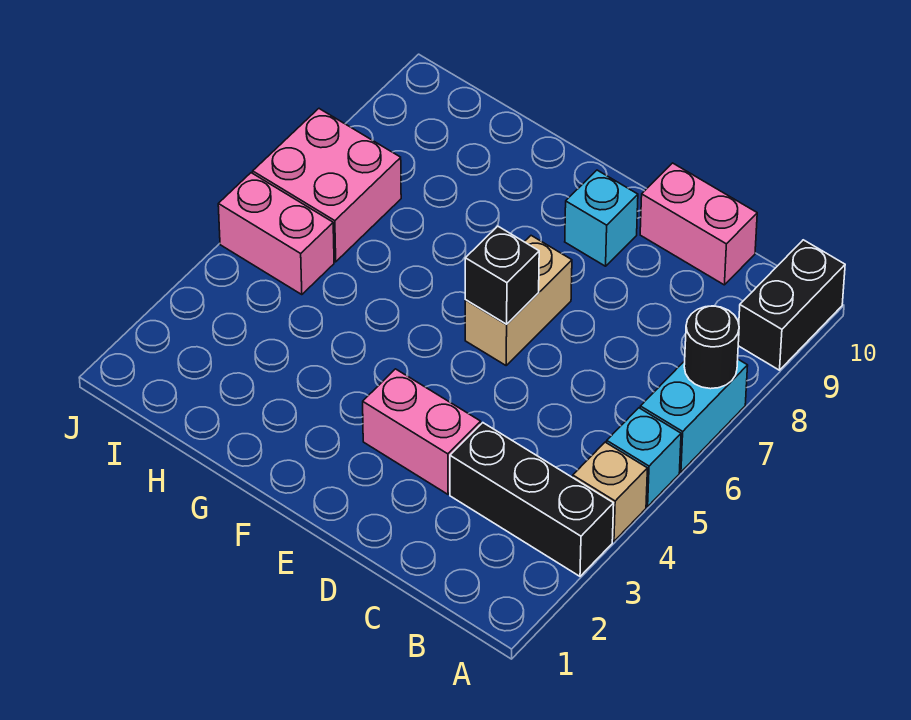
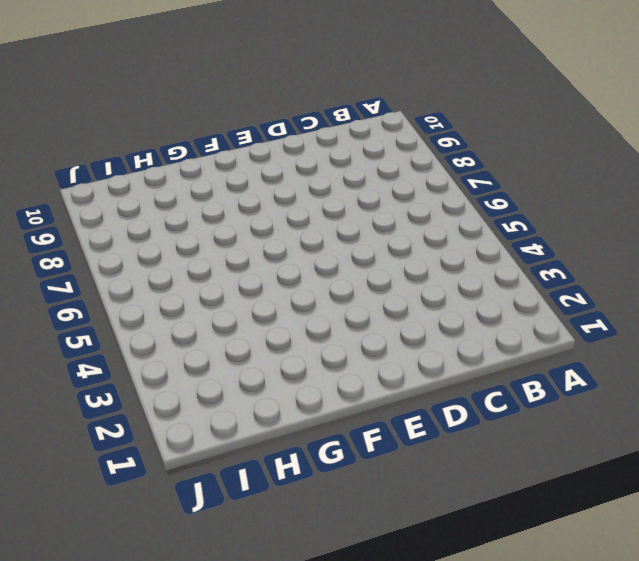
none -> black brick A3:C3 level 1
none -> tan brick A4 level 1
none -> cyan brick A5 level 1

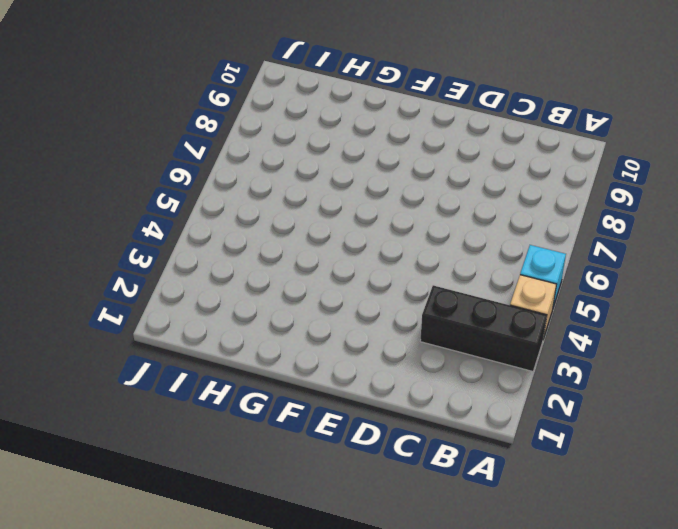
none -> cyan brick A6:A7 level 1
none -> black brick A9:A10 level 1
none -> pink brick C10:D10 level 1

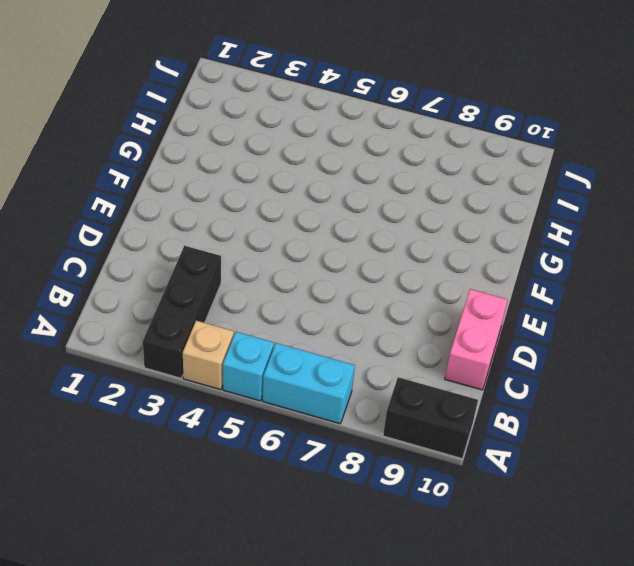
none -> pink brick D3:E3 level 1
none -> tan brick E6:E7 level 1
none -> cyan brick E9 level 1

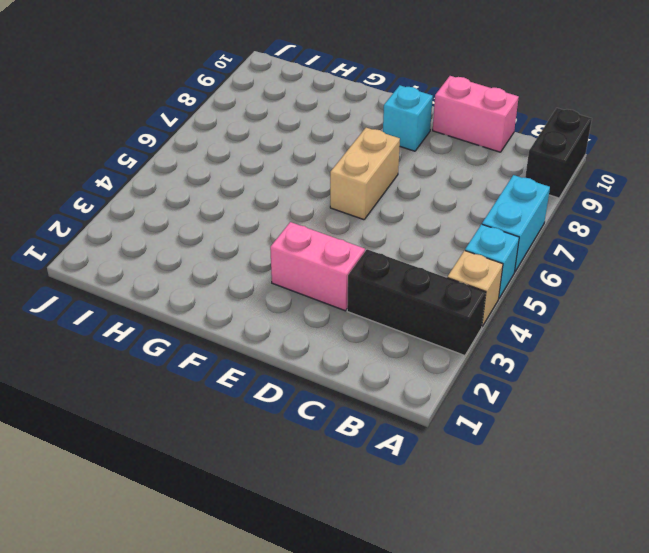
none -> pink brick I5:J5 level 1
none -> pink brick I6:J7 level 1
none -> black round brick A7 level 2

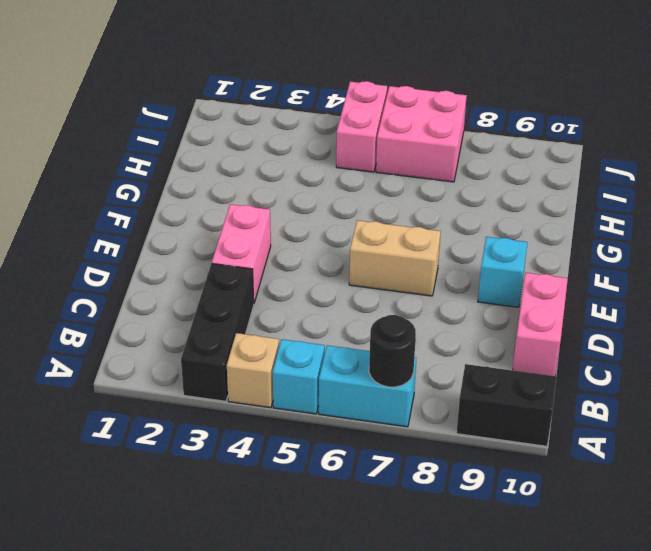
none -> black brick E6 level 2

